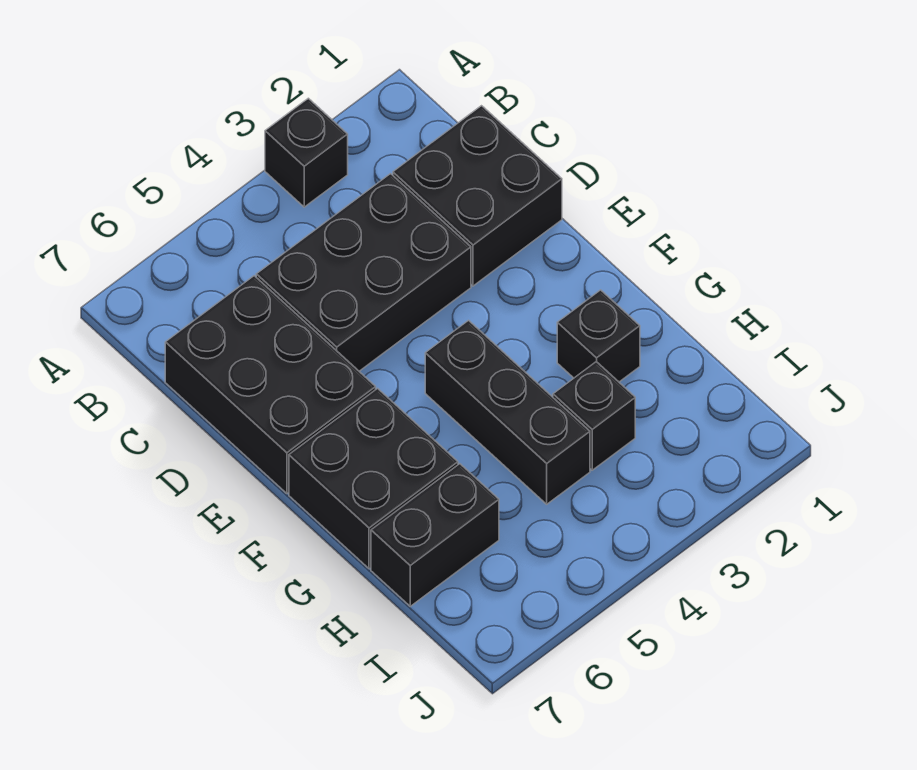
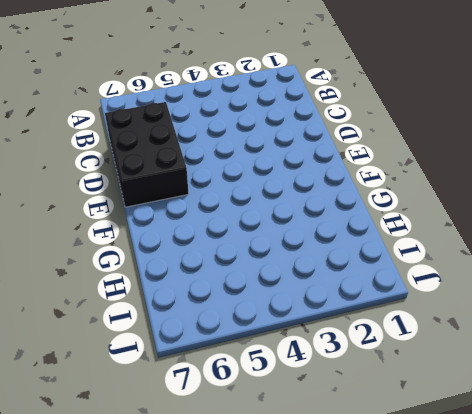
none -> black brick A3 level 1
none -> black brick C1:D2 level 1

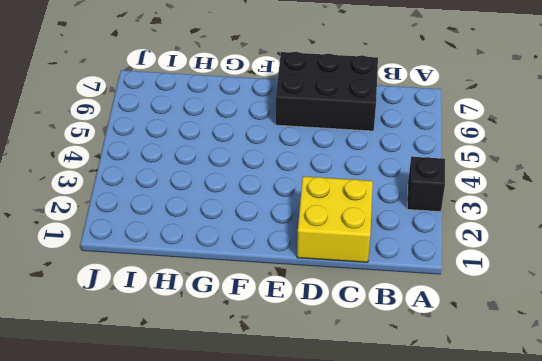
yellow brick C1:D2 level 1 -> black brick C1:D2 level 1
none -> black brick C3:D5 level 1
none -> black brick F4:H4 level 1

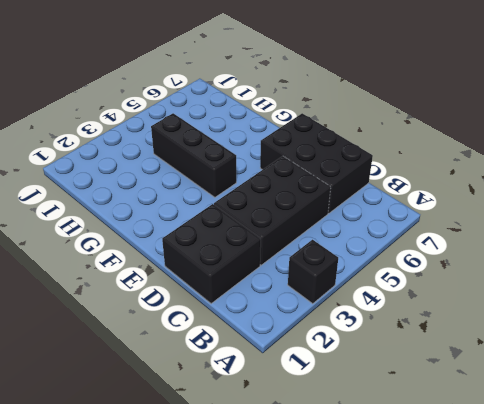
none -> black brick F6:G7 level 1
none -> black brick G2 level 1

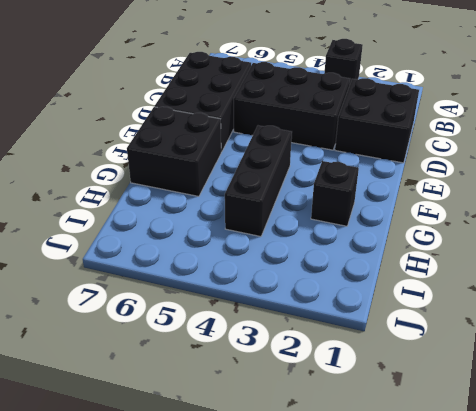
none -> black brick H3 level 1
none -> black brick H6:H7 level 1

